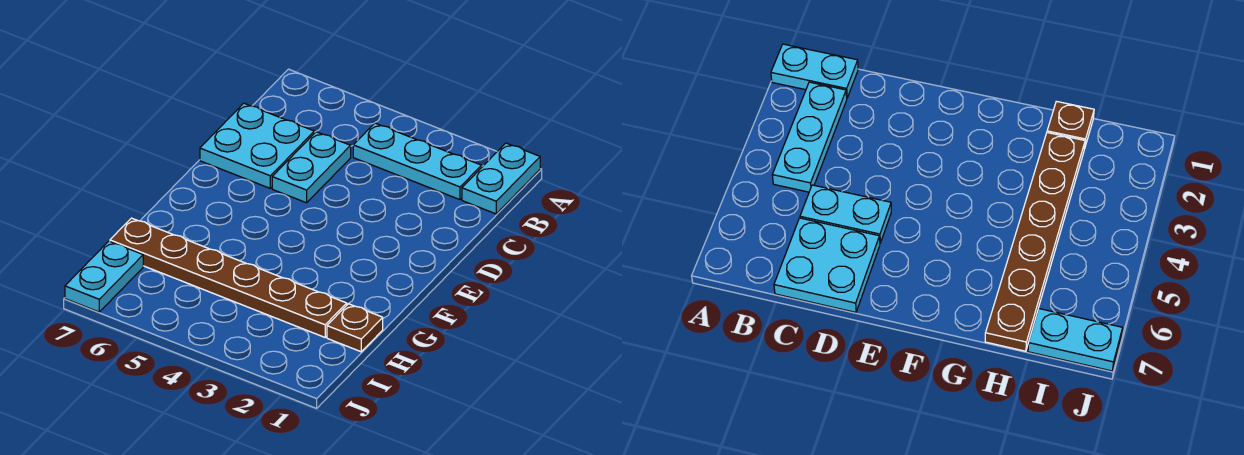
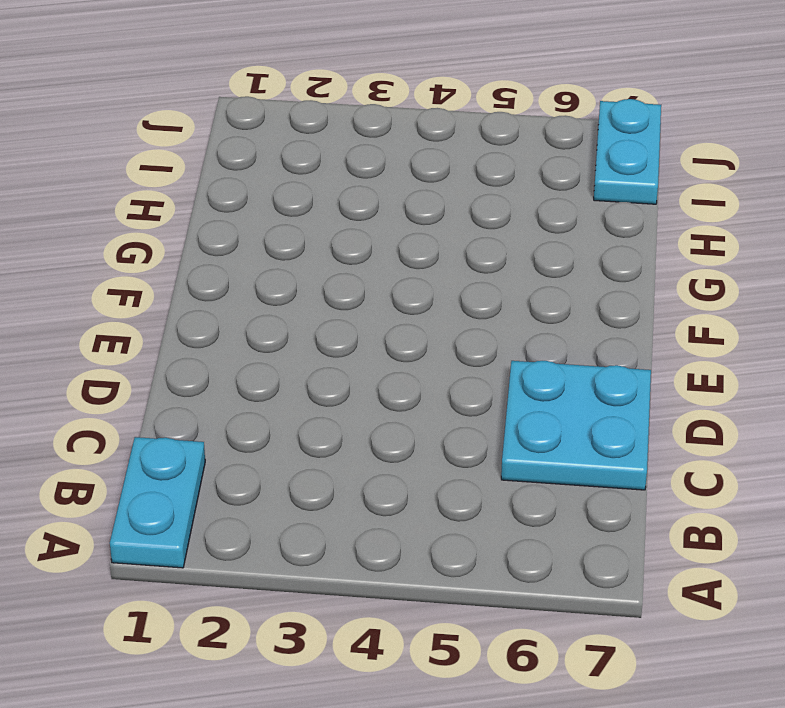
none -> cyan plate B2:B4 level 1
none -> cyan plate C5:D5 level 1

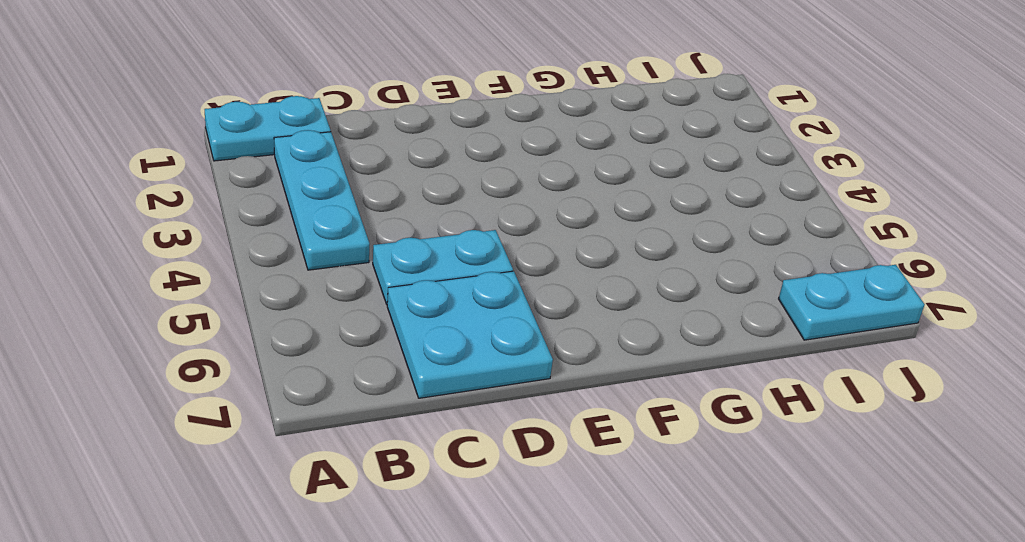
none -> brown plate H1 level 1
none -> brown plate H2:H7 level 1

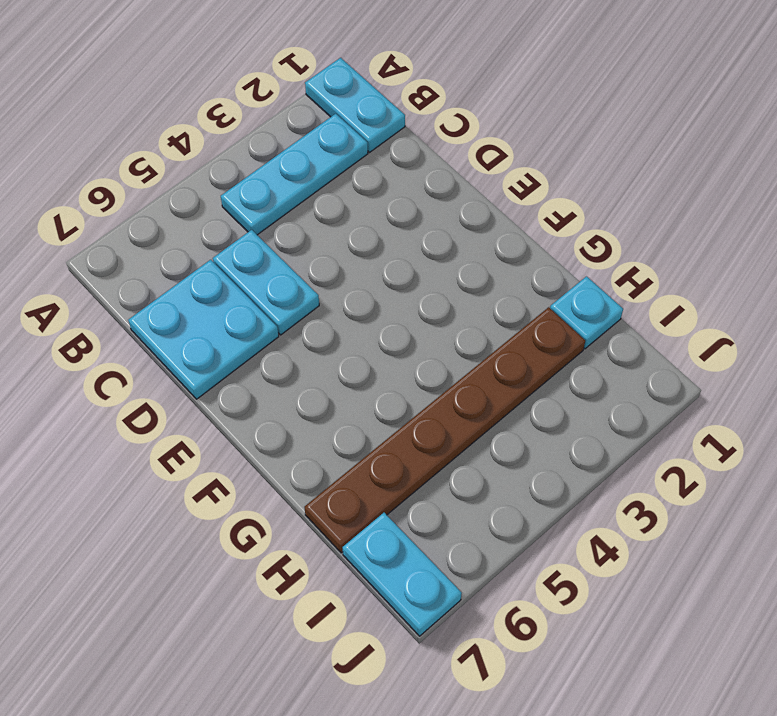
cyan plate H1 level 1 -> brown plate H1 level 1

